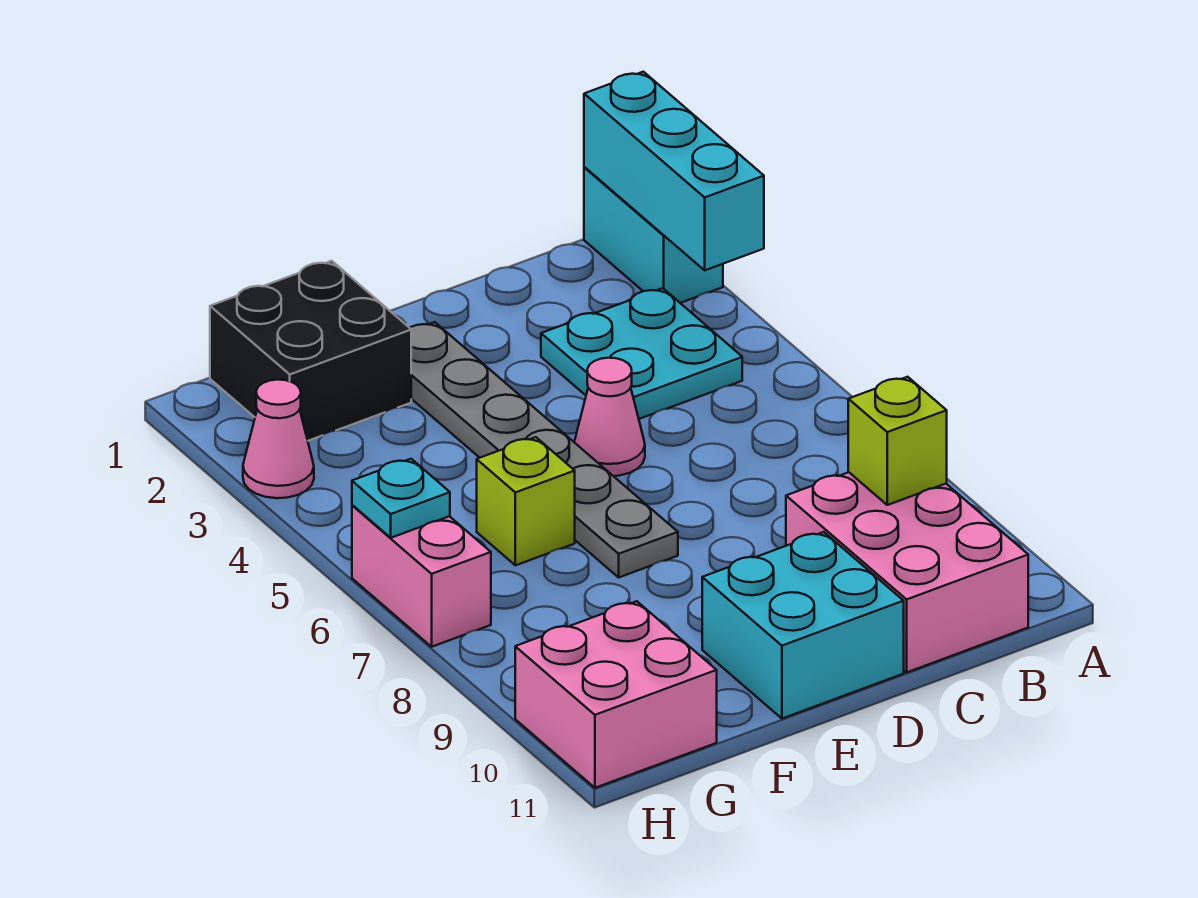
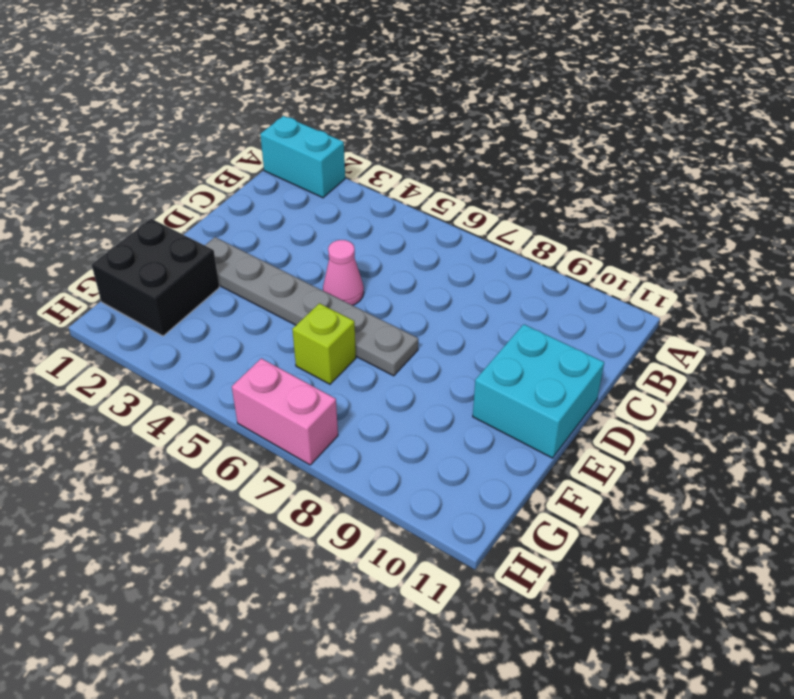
none -> cyan plate B3:C4 level 1
none -> pink brick B9:C11 level 1
none -> pink brick G10:H11 level 1

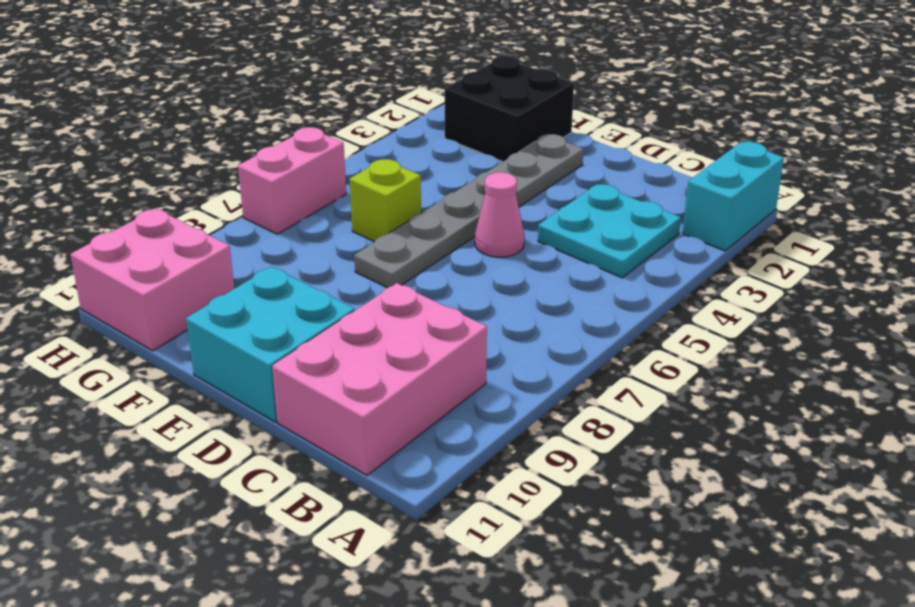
none -> pink cone H3 level 1
none -> cyan brick A1:A3 level 2
none -> lime brick B9 level 2

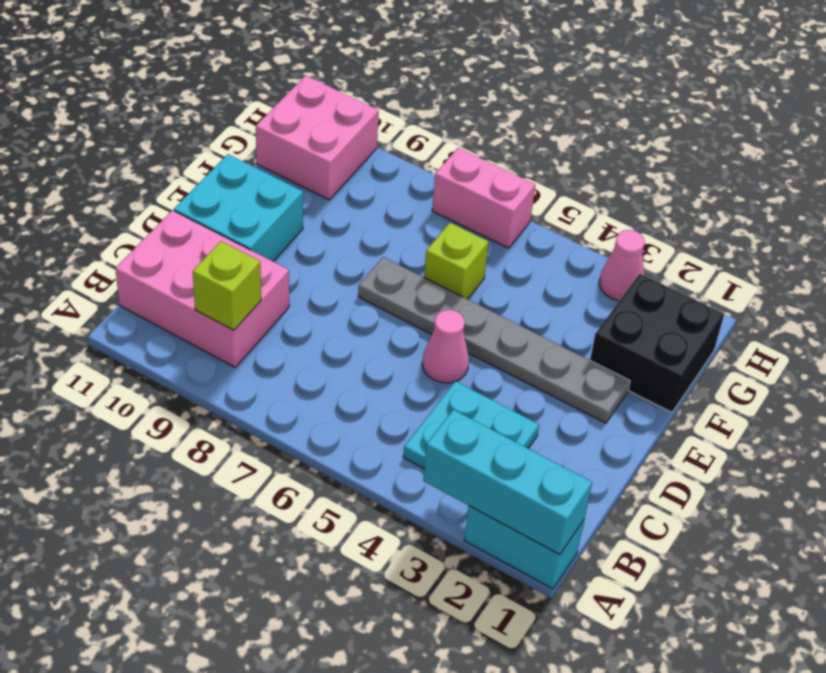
none -> cyan plate H6 level 2

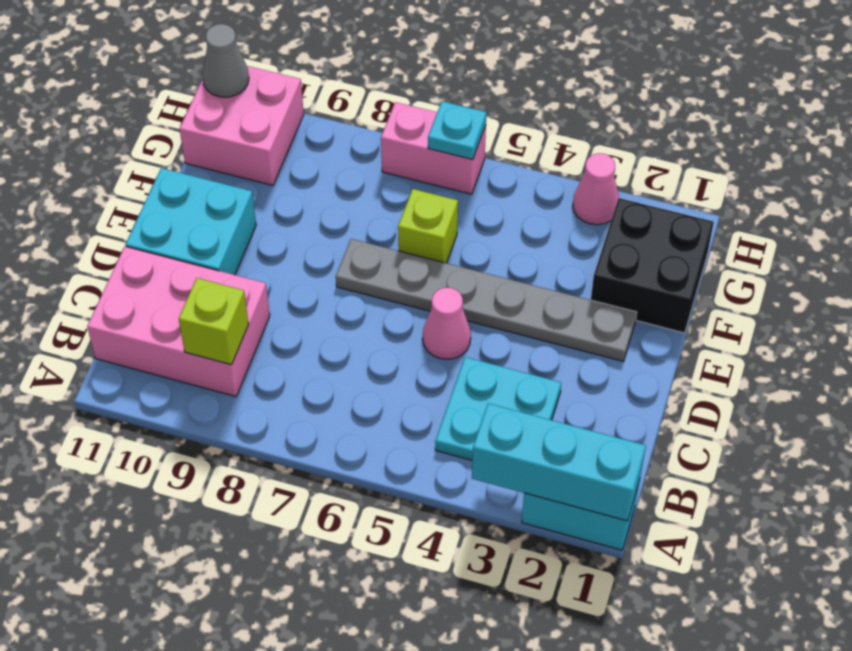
grey cone H11 level 2 -> none

